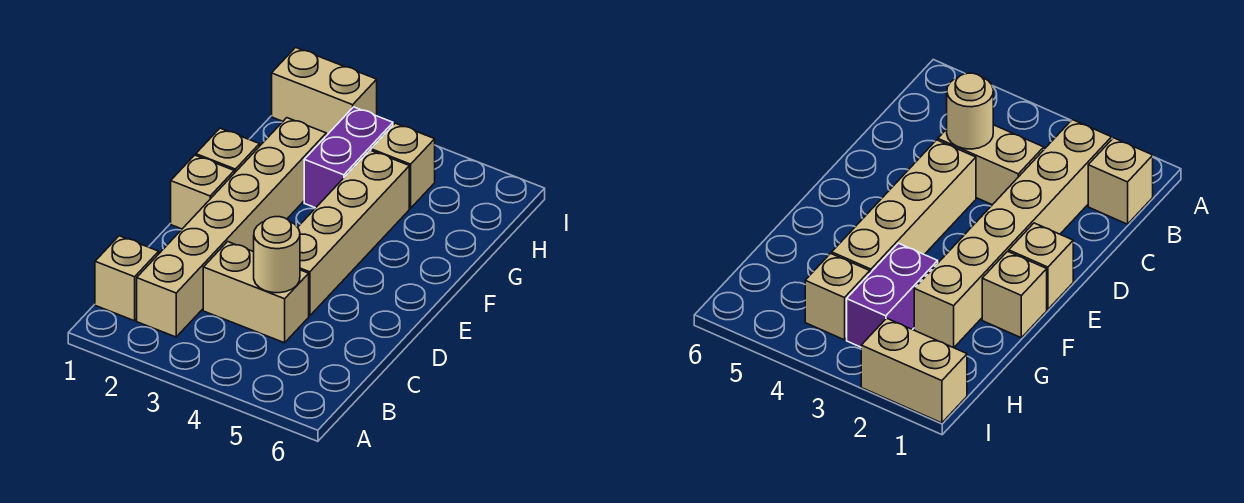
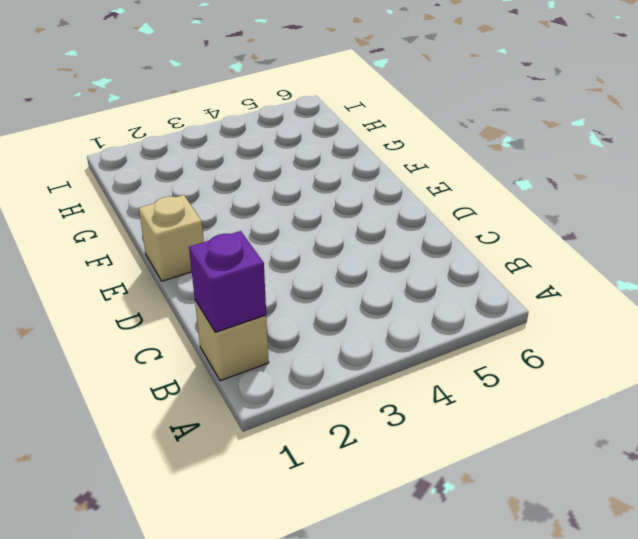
purple brick B1 level 2 -> none
none -> tan brick B2:G2 level 1
none -> tan brick C3:C4 level 1

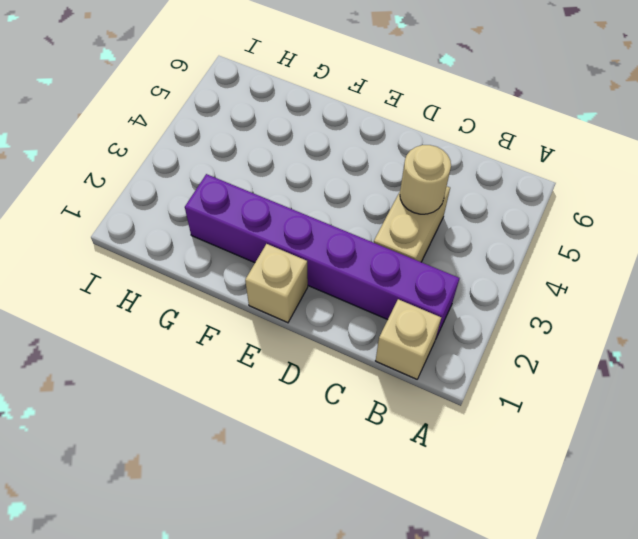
purple brick B2:G2 level 1 -> tan brick B2:G2 level 1
none -> tan brick D4:G4 level 1
none -> tan brick F1 level 1

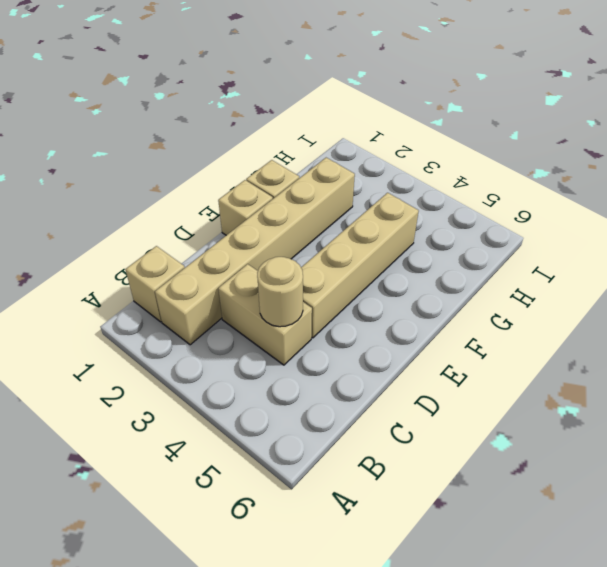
none -> purple brick G3:H3 level 1
none -> tan brick H4 level 1

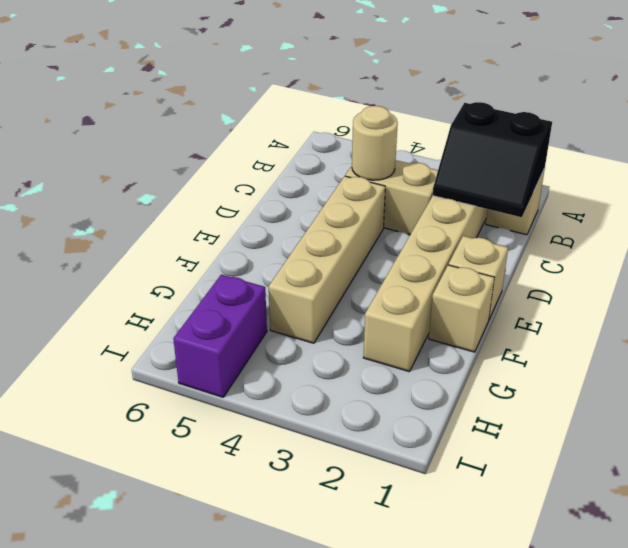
black slope B1:C2 level 2 top B -> none
purple brick H5:I5 level 1 -> purple brick G3:H3 level 1
none -> tan brick H4 level 1
none -> tan brick I1:I2 level 1

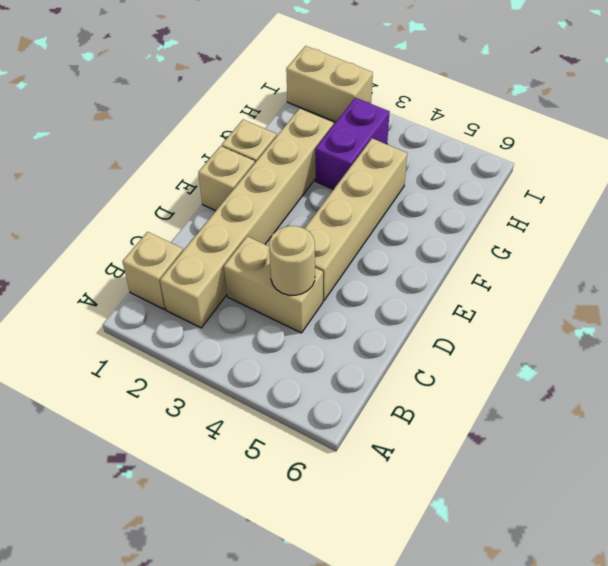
none -> tan brick H4 level 1

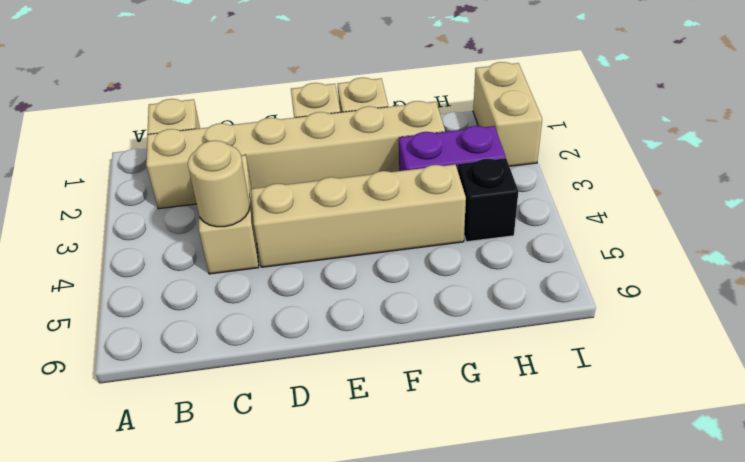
black brick H4 level 1 -> tan brick H4 level 1

